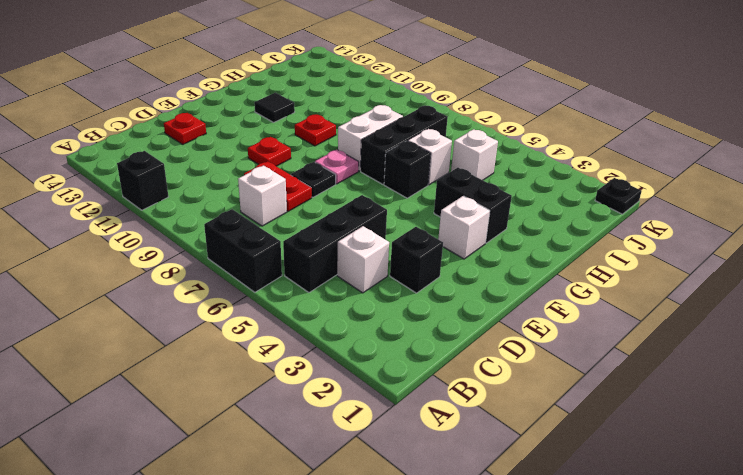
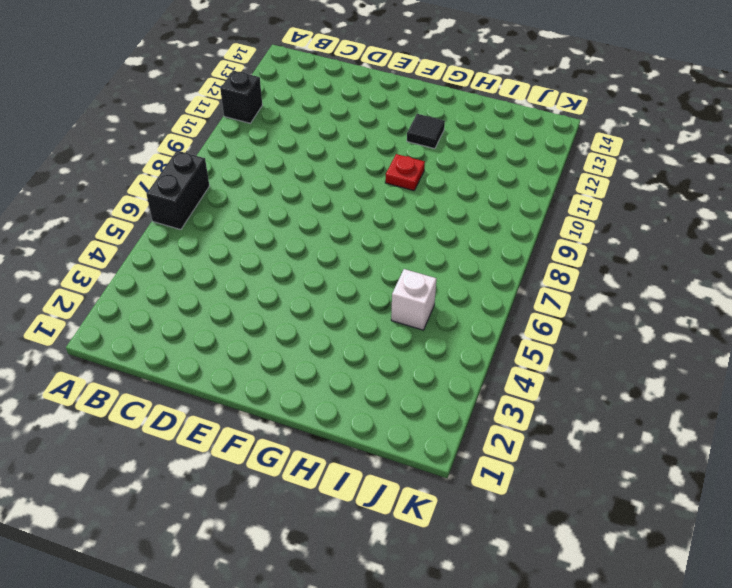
none -> black brick B5:D5 level 1
none -> white brick C4 level 1
none -> white brick C8 level 1

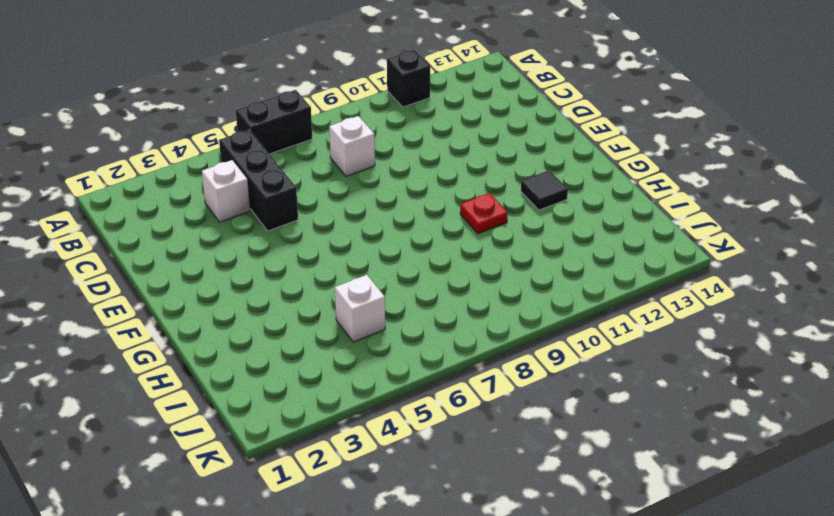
none -> black brick D3 level 1
none -> red plate D8:D9 level 1
none -> red plate D13 level 1

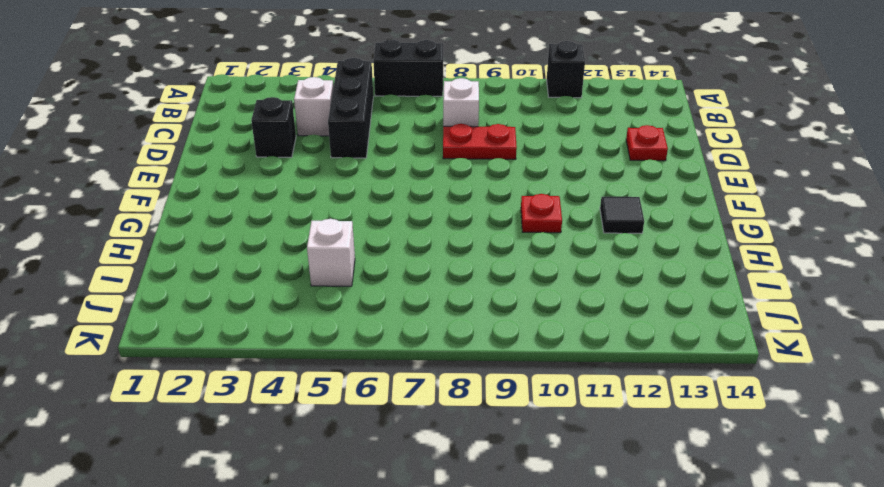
none -> black plate E8 level 1
none -> red plate E10 level 1
none -> white brick F3 level 1

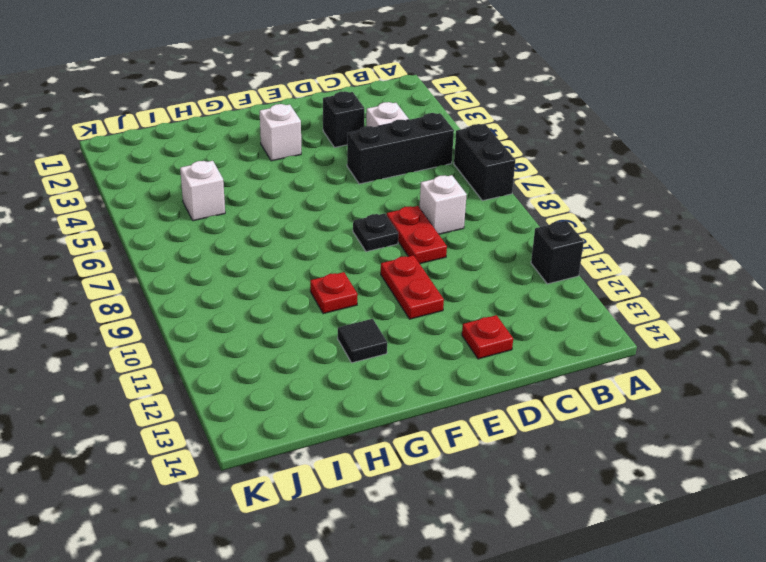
red plate E10:E11 level 1 -> red plate E10 level 1
none -> pink plate F8 level 1
none -> black brick G3:G4 level 1
none -> black brick G6 level 1

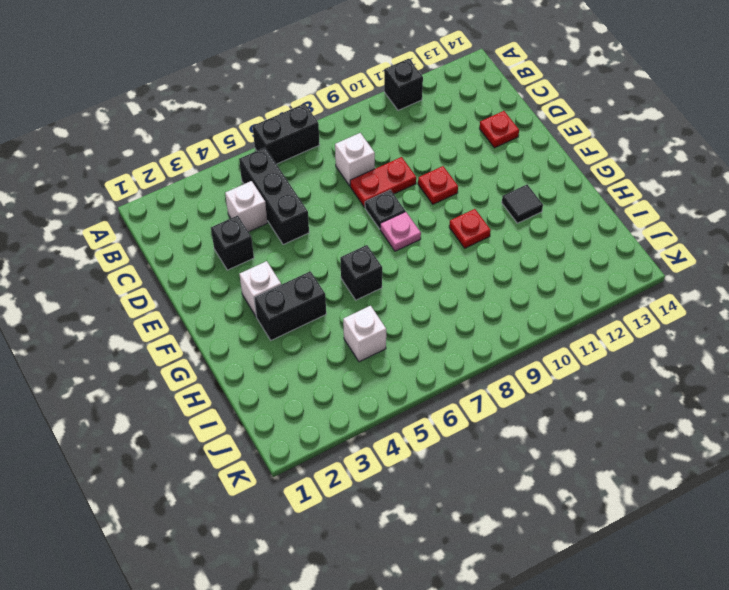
none -> black brick G7:I7 level 1
none -> white brick G8:H8 level 1
none -> white brick H6 level 1

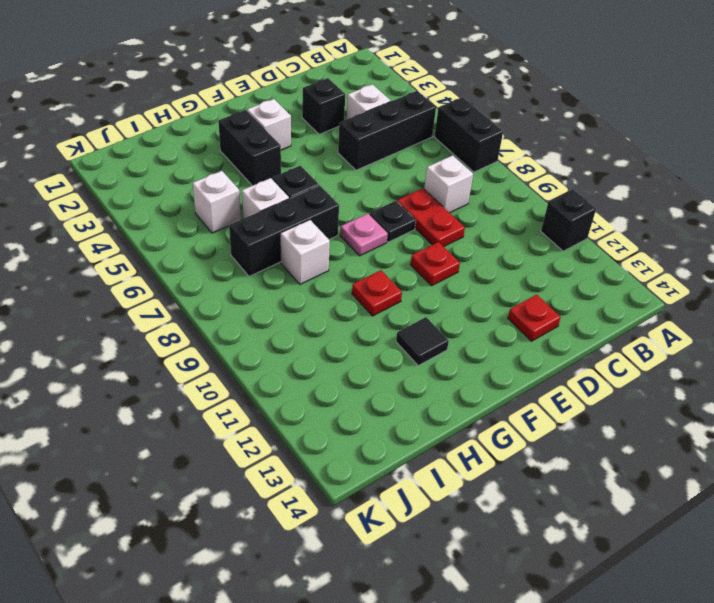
white brick H8 level 1 -> white brick G8:H8 level 1
none -> black plate K1 level 1

